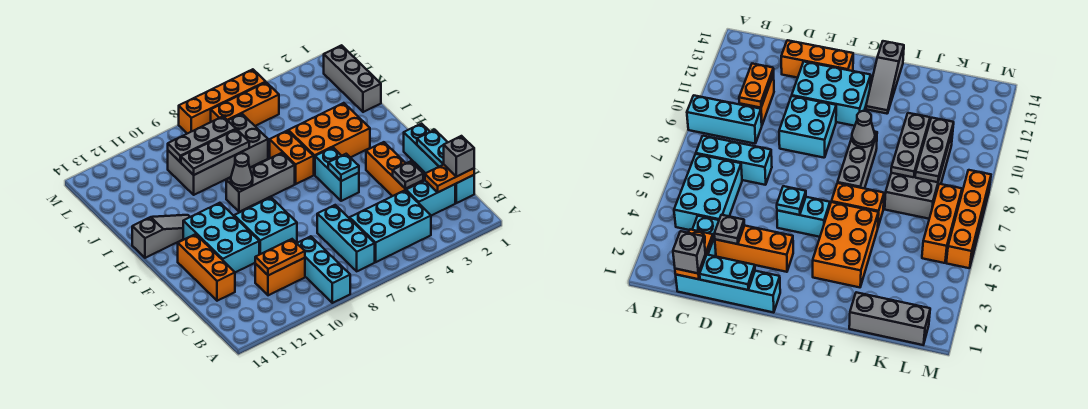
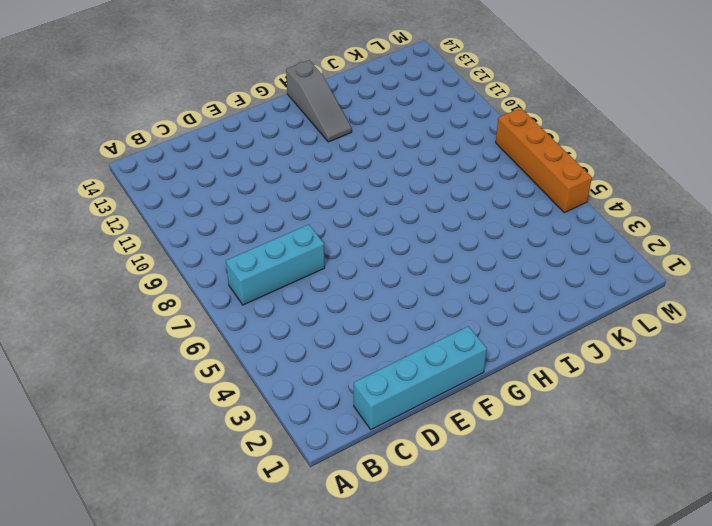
none -> cyan brick A9:C9 level 1
none -> cyan brick B4:C6 level 1
none -> cyan brick C2:C3 level 1

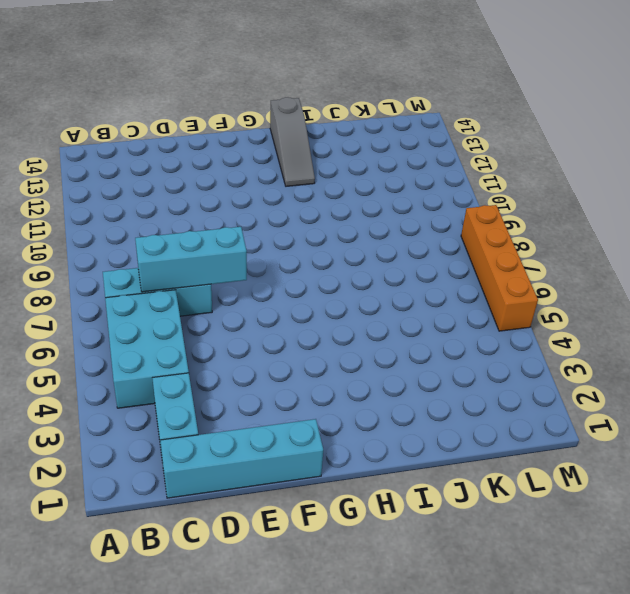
cyan brick C7:E7 level 2 -> cyan brick A9:C9 level 1
none -> orange brick C10:C11 level 1
none -> orange brick D3:F3 level 1
none -> orange brick D13:F13 level 1

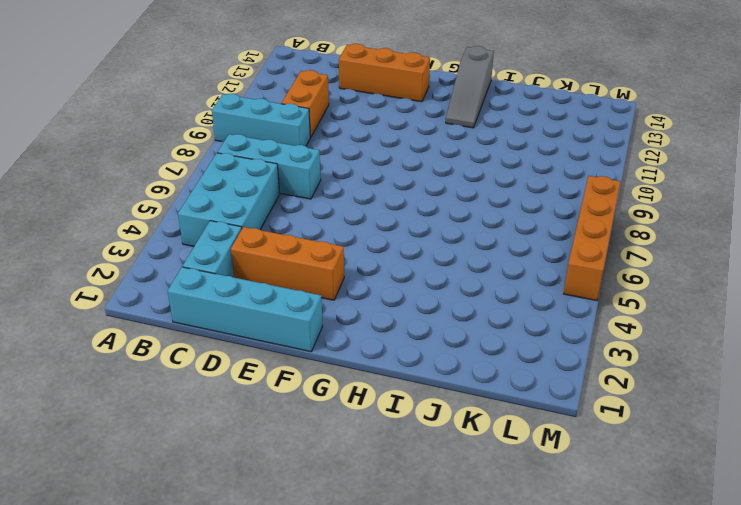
none -> cyan brick E9:F10 level 1
none -> cyan brick E11:G12 level 1
none -> cyan brick F5:G5 level 1

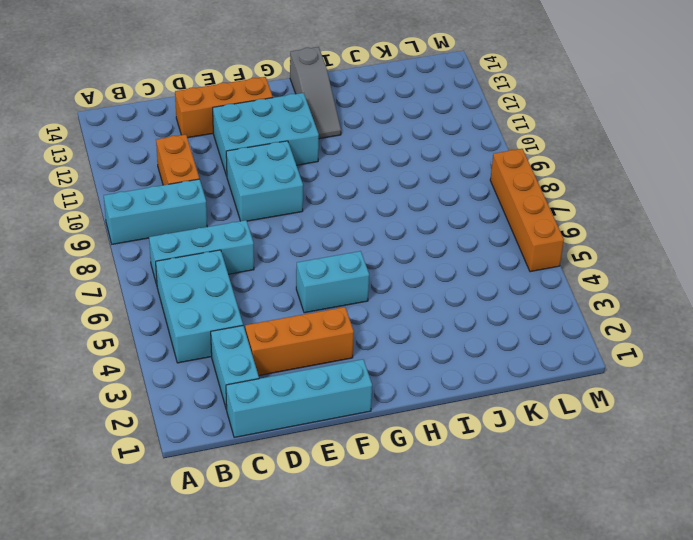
none -> orange brick H3:I5 level 1
none -> orange brick H6:I6 level 1
none -> grey brick H7:H9 level 1

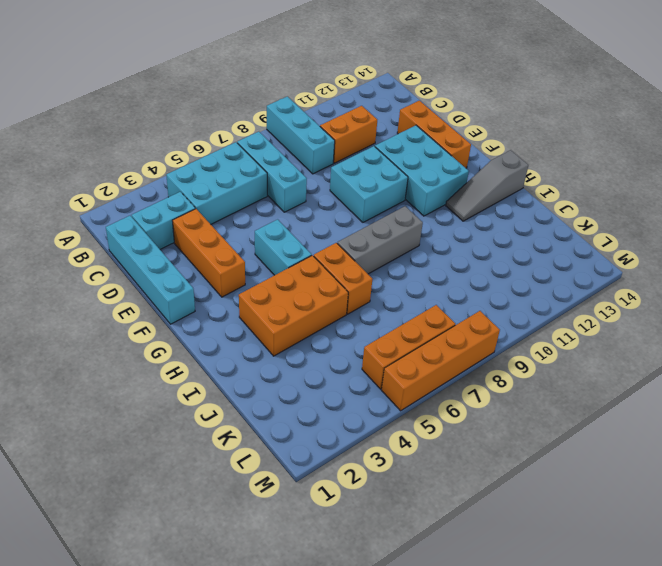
none -> grey brick J1:L1 level 1
none -> grey brick J7:K10 level 1
none -> orange plate C1:C2 level 2

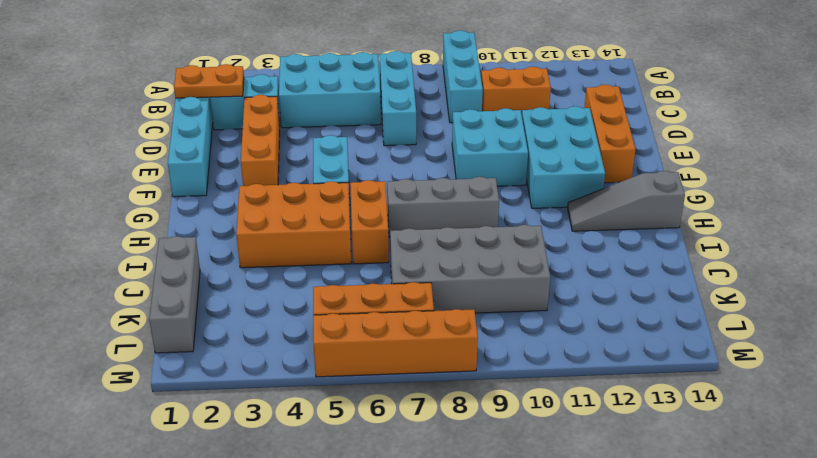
none -> orange plate C10:C11 level 2
none -> cyan plate D1:E1 level 2
none -> grey plate D3 level 2

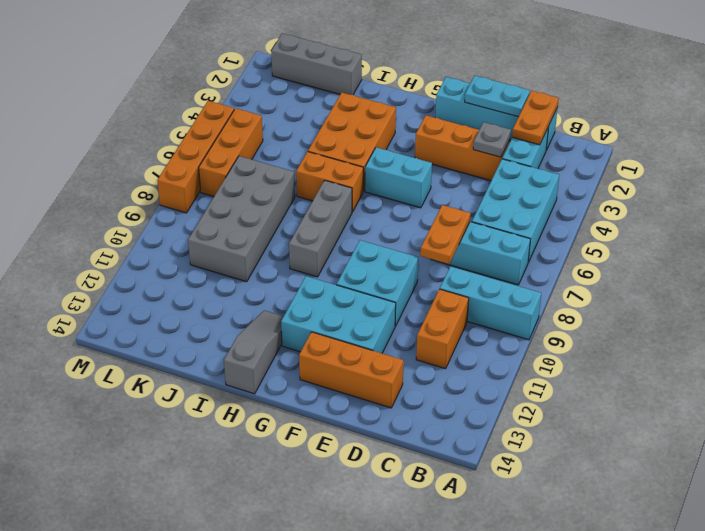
orange plate D7:D8 level 2 -> orange plate C10:C11 level 2
none -> cyan plate F5 level 2
none -> grey cone H9 level 2
none -> grey plate J8:J10 level 2

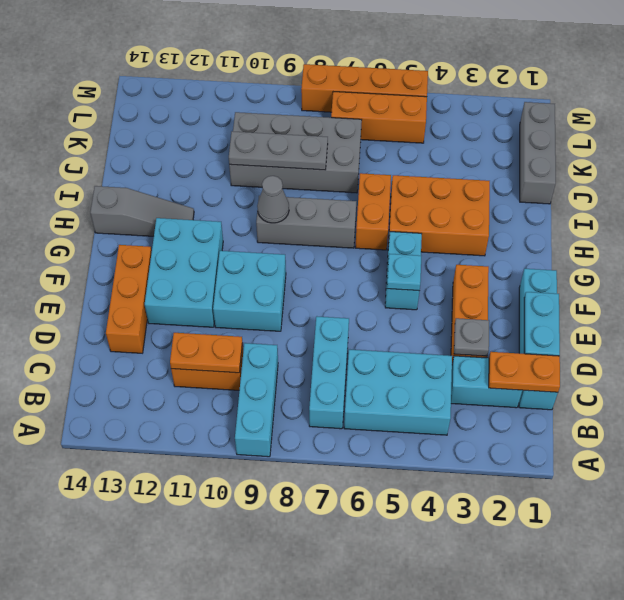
none -> grey plate K8:K10 level 2
none -> grey brick C1 level 3

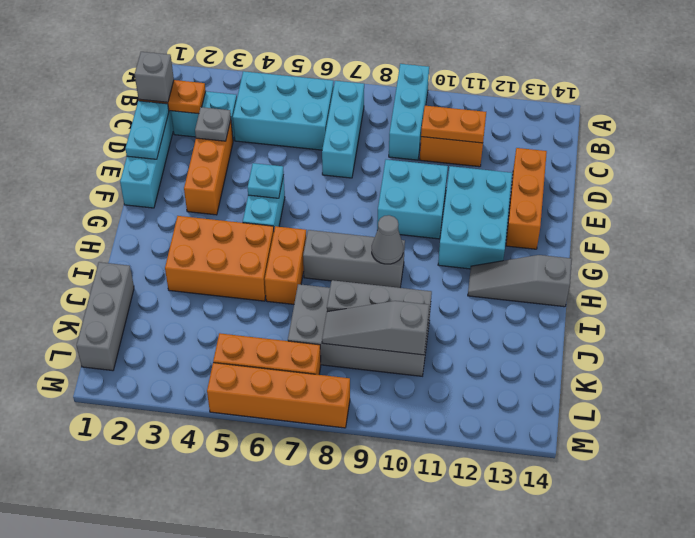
grey slope K8:K10 level 2 top 10 -> grey plate K8:K10 level 2

